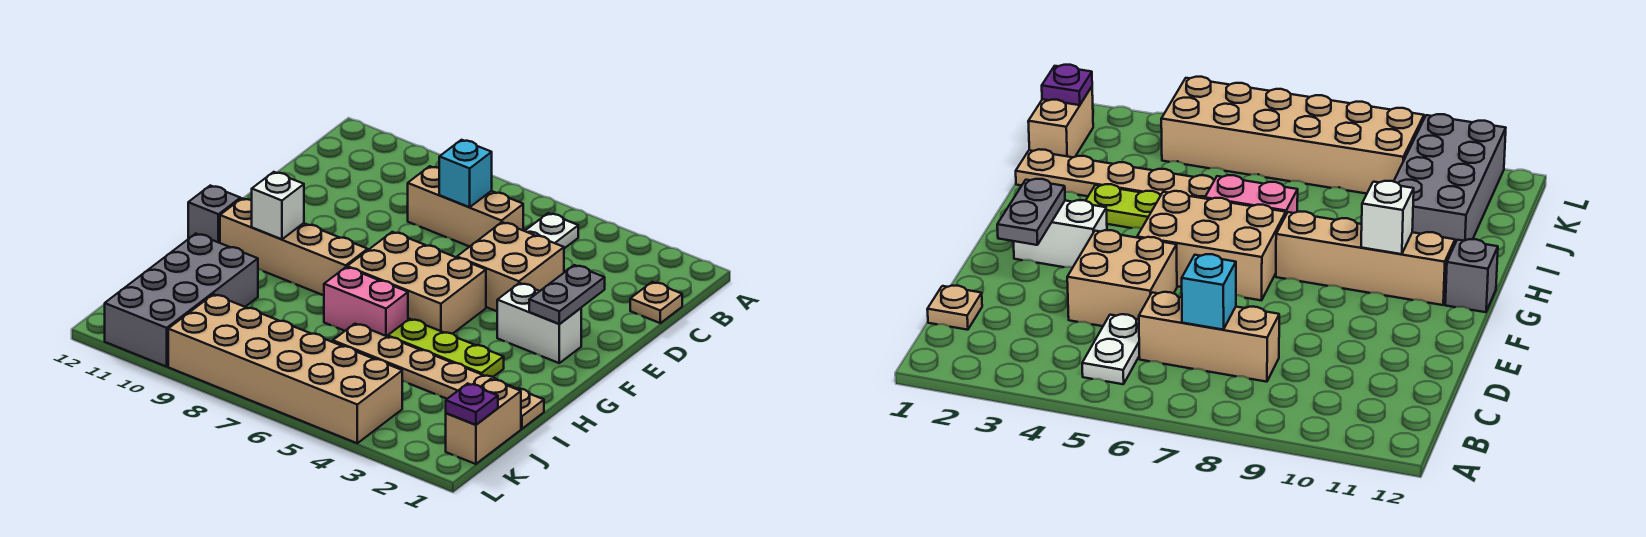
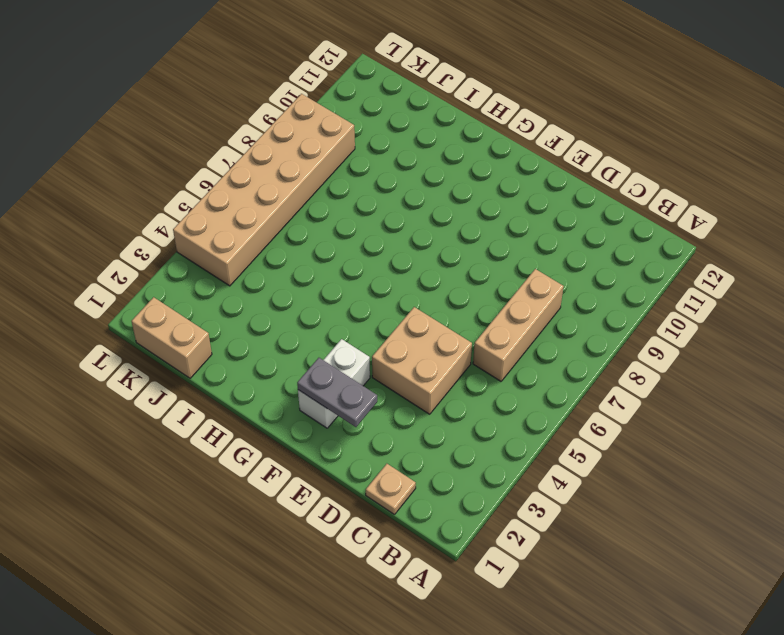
none -> white plate B5:C5 level 1
none -> tan brick F5:G7 level 1
none -> tan brick G8:G11 level 1

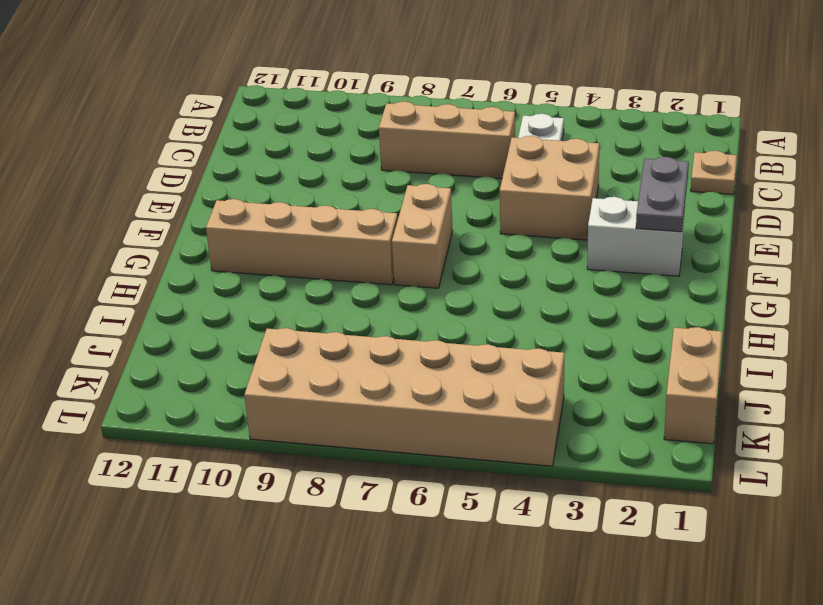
tan brick F7:G7 level 1 -> tan brick F5:G7 level 1
none -> grey brick G12 level 1
none -> lime plate H3:H5 level 1
none -> pink brick H6:H7 level 1

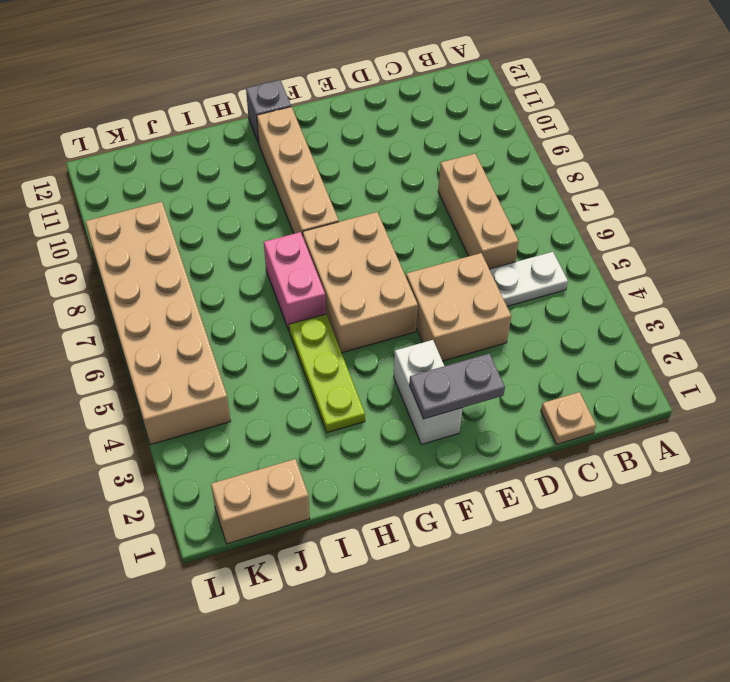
none -> tan plate I1:I6 level 1
none -> grey brick I10:L11 level 1
none -> cyan brick C7 level 2

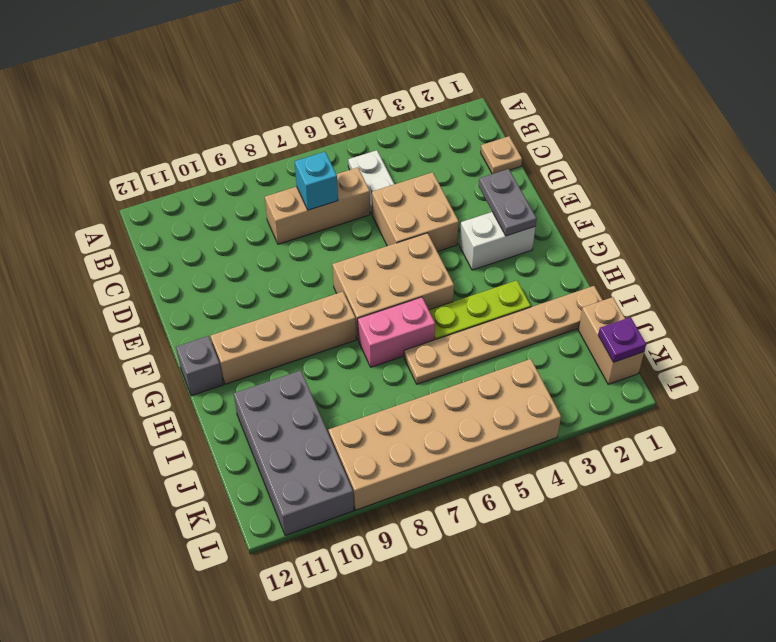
none -> white brick G10 level 2

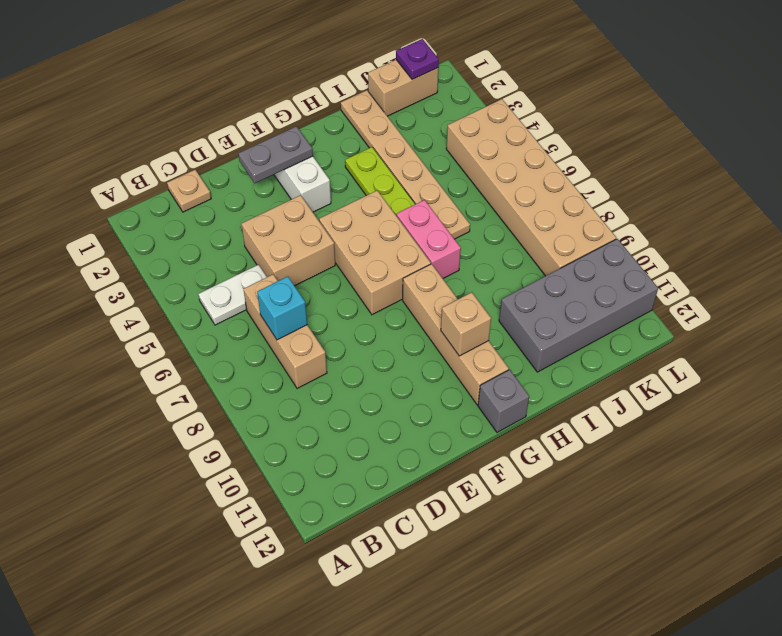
tan brick G10 level 2 -> white brick G10 level 2

